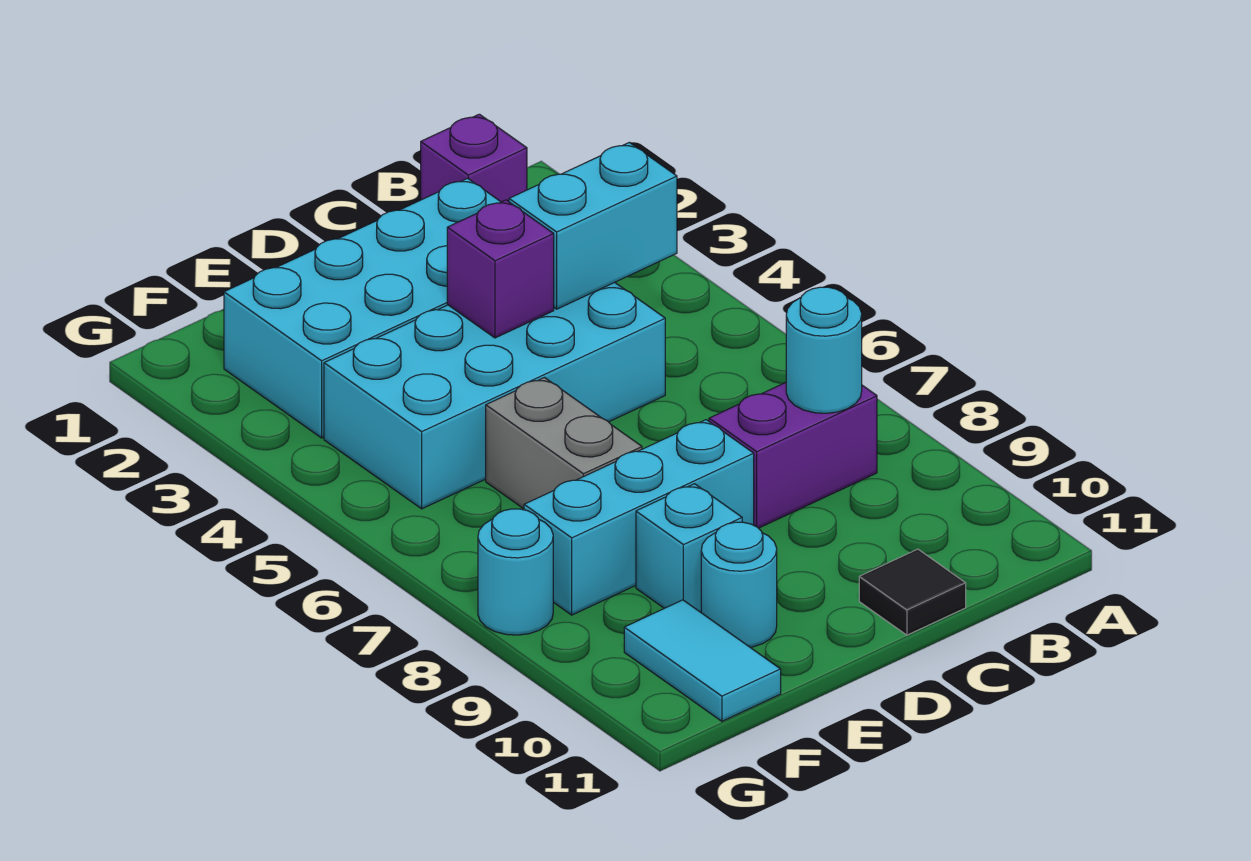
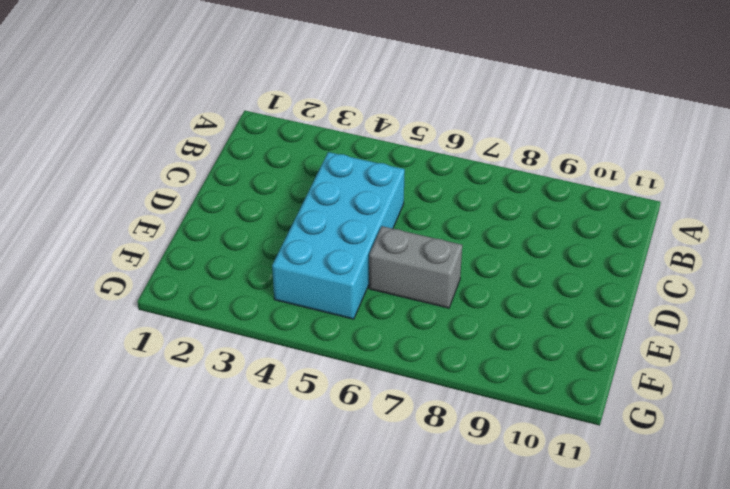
none -> purple brick B1 level 1
none -> purple brick B8:C8 level 1
none -> cyan brick C2:F3 level 1

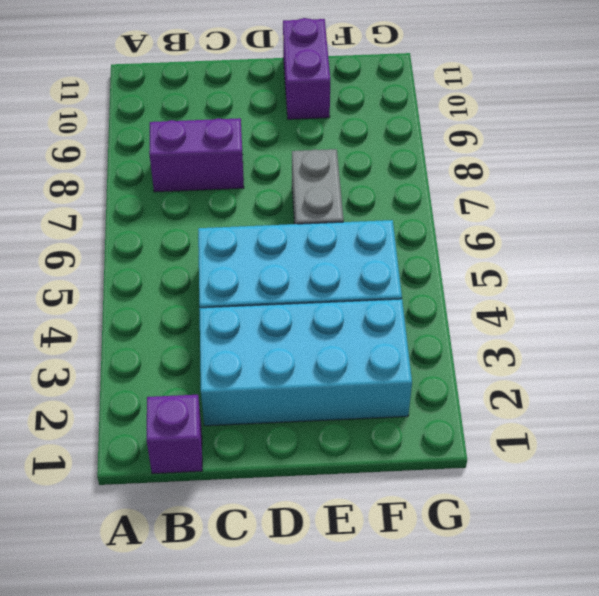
purple brick E10:E11 level 1 -> cyan round brick E10 level 1
none -> black tile C11 level 1
none -> cyan brick D8:F8 level 1
none -> cyan brick E9 level 1

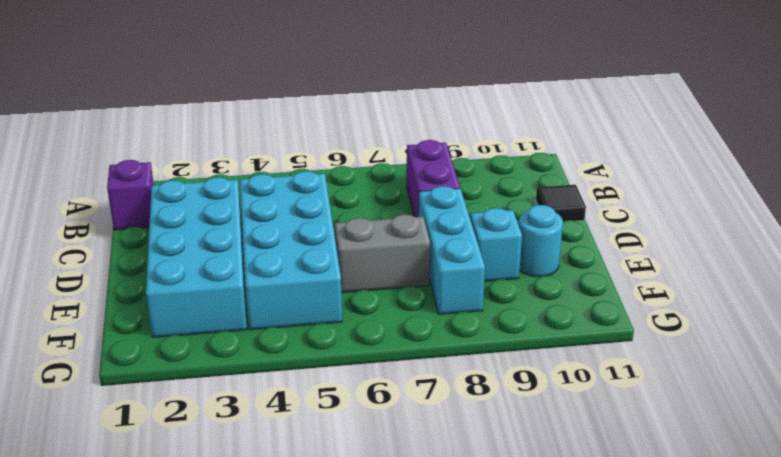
none -> cyan tile F10:F11 level 1
none -> cyan round brick G8 level 1
none -> cyan brick B4:C4 level 2

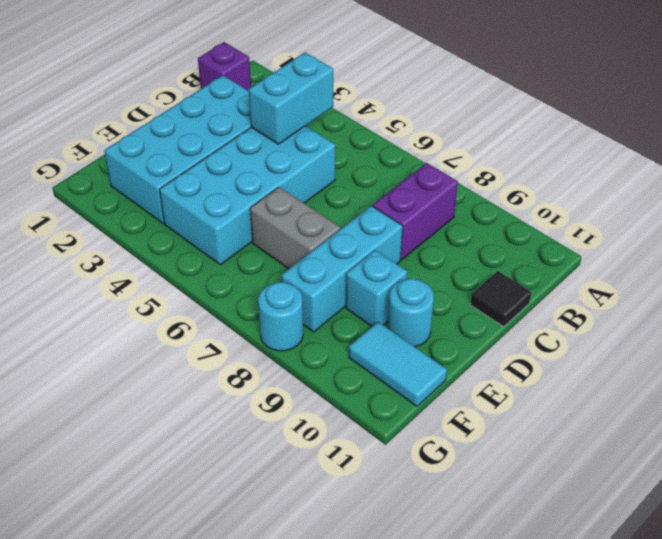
none -> cyan round brick B8 level 2
none -> purple brick D4 level 2

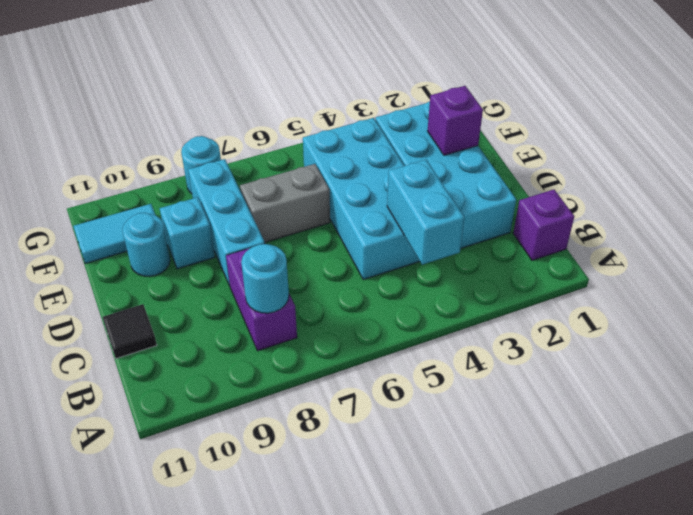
purple brick E2 level 2 -> purple brick D4 level 2

